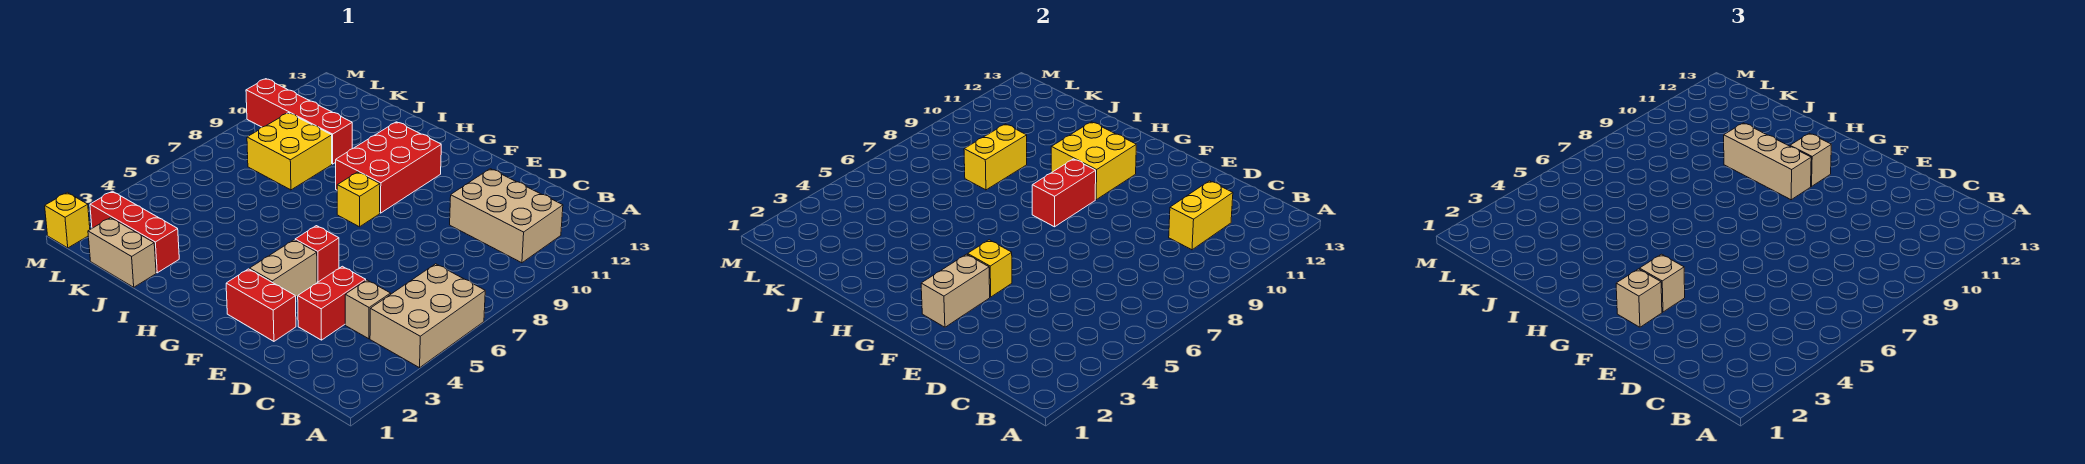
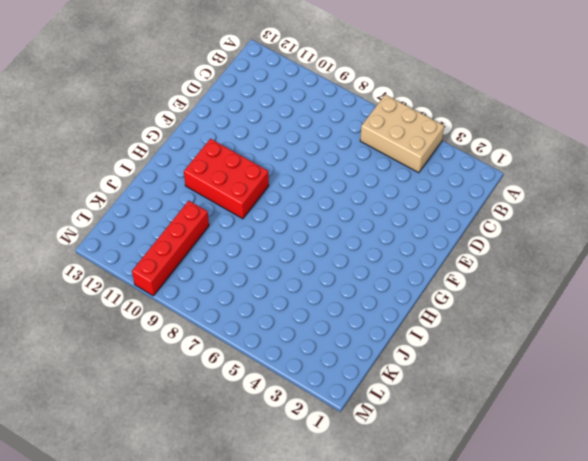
none -> tan brick B10:D11 level 1
none -> tan brick C4 level 1
none -> red brick D3:D4 level 1

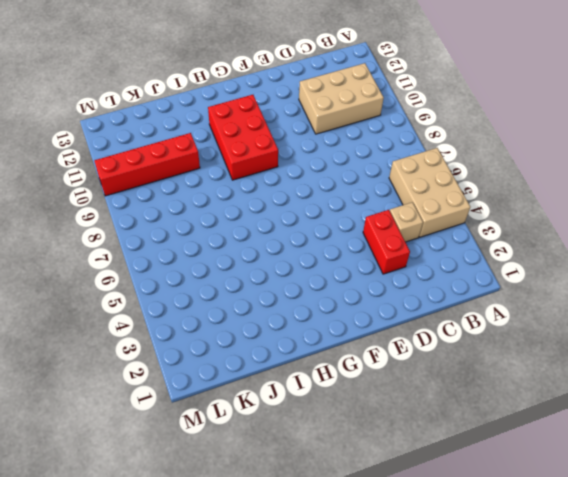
none -> red brick E2:F2 level 1
none -> tan brick F3:F4 level 1
none -> red brick F5 level 1

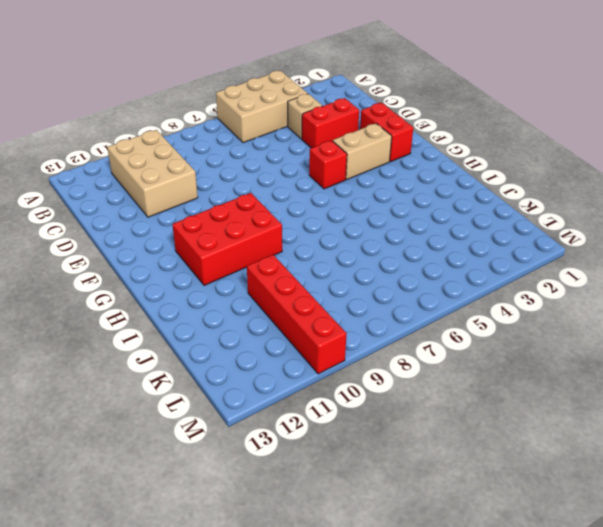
none -> yellow brick G8 level 1
none -> tan brick J1:K1 level 1
none -> red brick J2:L2 level 1

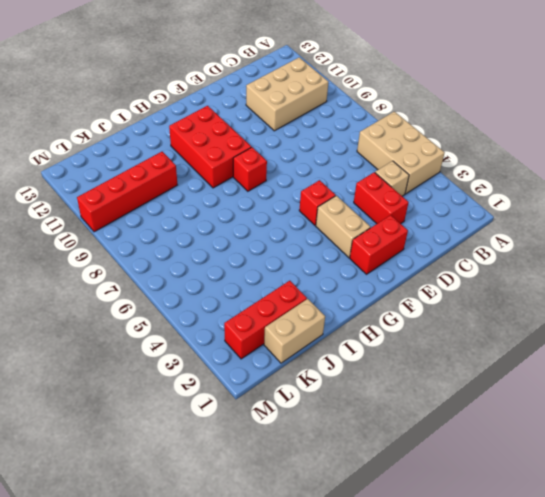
red brick G8 level 1 -> yellow brick G8 level 1
none -> yellow brick J8:K9 level 1
none -> yellow brick M1 level 1
none -> yellow brick C10:C11 level 2

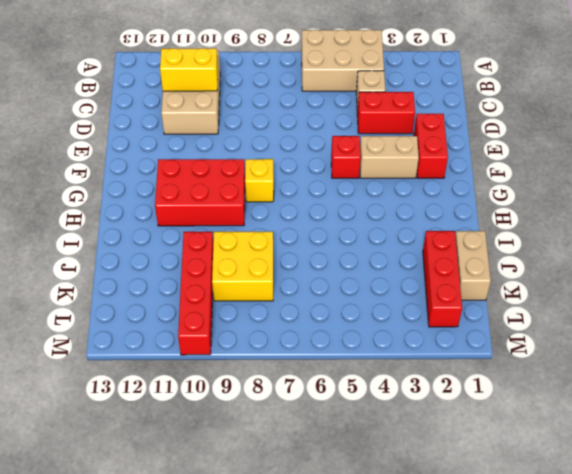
none -> yellow brick M1 level 1
none -> tan brick F2:F3 level 2
none -> yellow brick F4 level 2

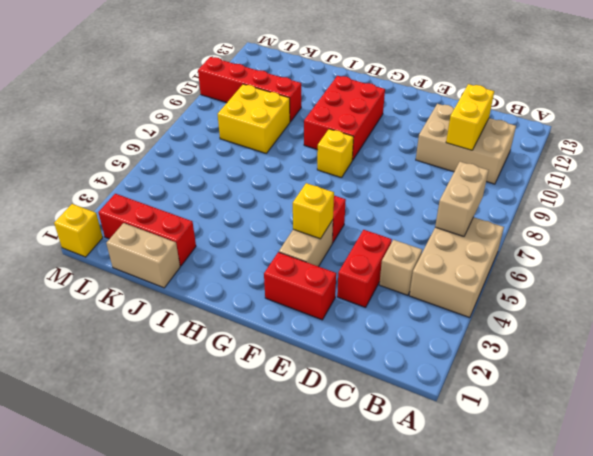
tan brick B6:B7 level 2 -> tan brick F2:F3 level 2
none -> red brick G8:G9 level 2
none -> yellow brick G10:H11 level 2
none -> yellow brick J8:J9 level 2

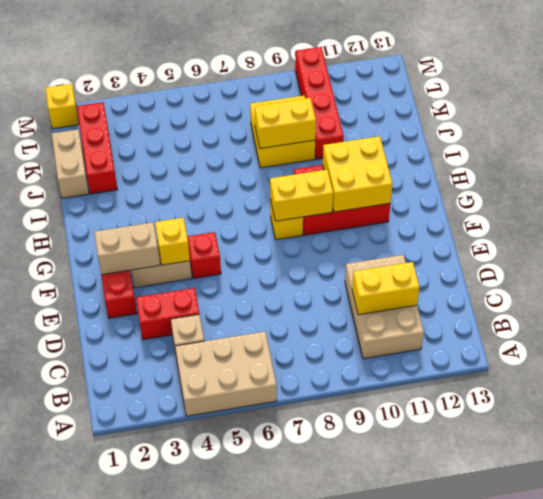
yellow brick G8:G9 level 2 -> red brick G8:G9 level 2
none -> tan brick F2 level 3
none -> tan brick F3 level 3
none -> tan brick G10:I10 level 3

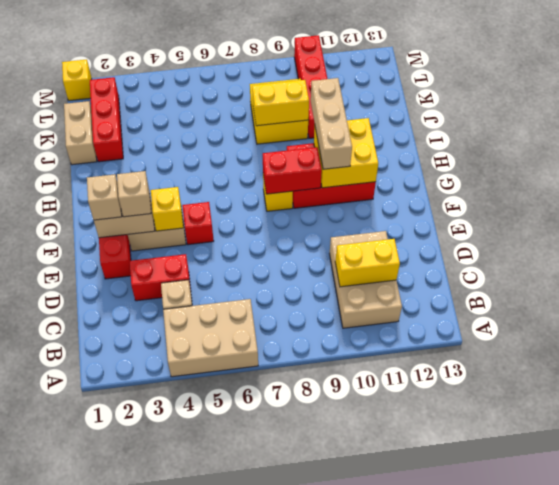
none -> tan brick G11 level 3

